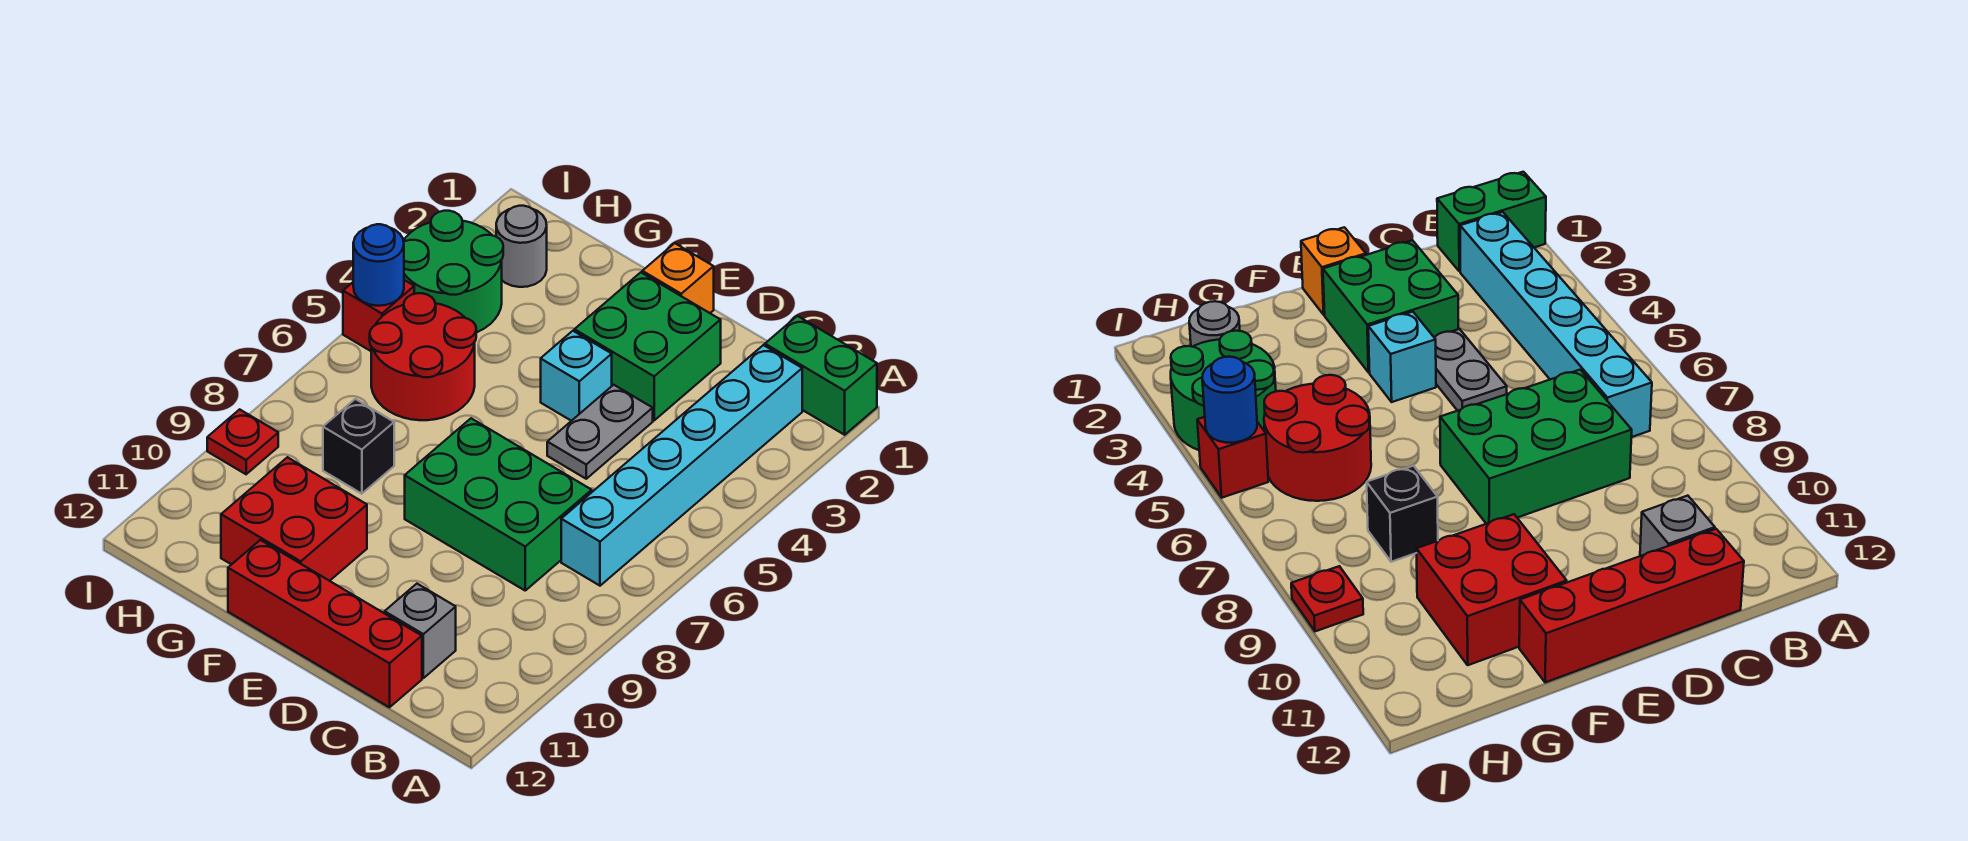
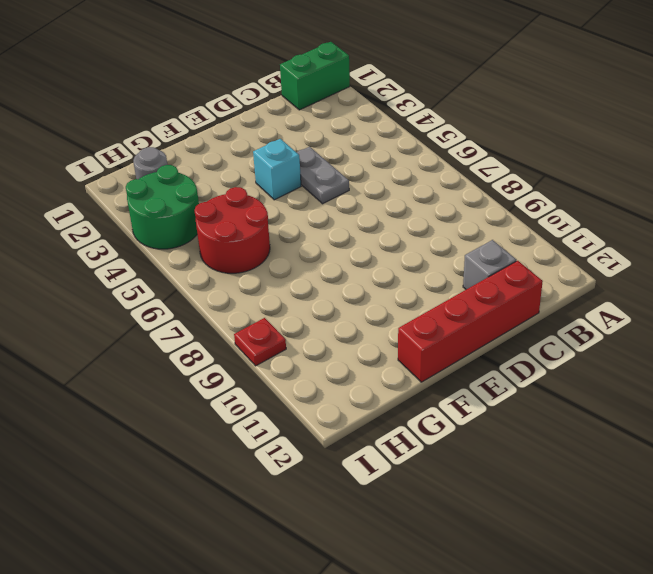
none -> cyan brick B2:B7 level 1
none -> green brick C7:E8 level 1
none -> green brick D2:E3 level 1

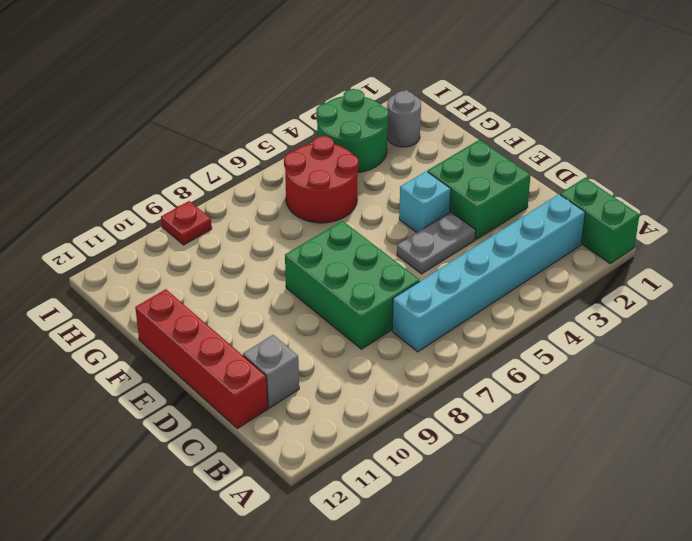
none -> orange brick E1 level 1
none -> red brick F10:G11 level 1
none -> black brick G8 level 1

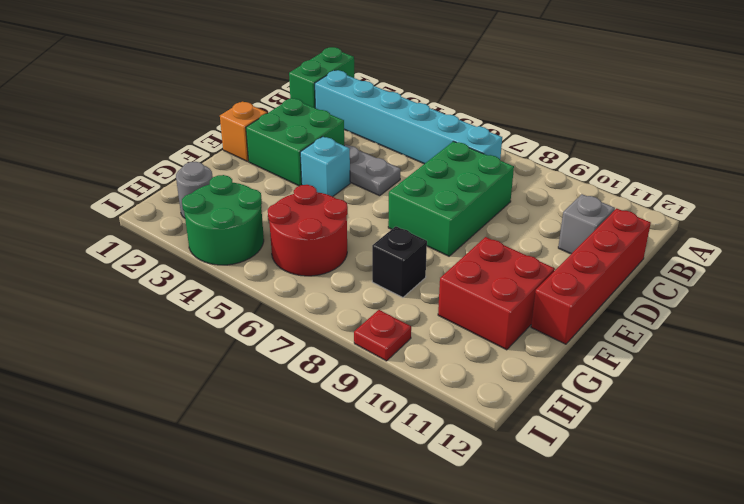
none -> red brick I5 level 1
none -> blue round brick I5 level 2

